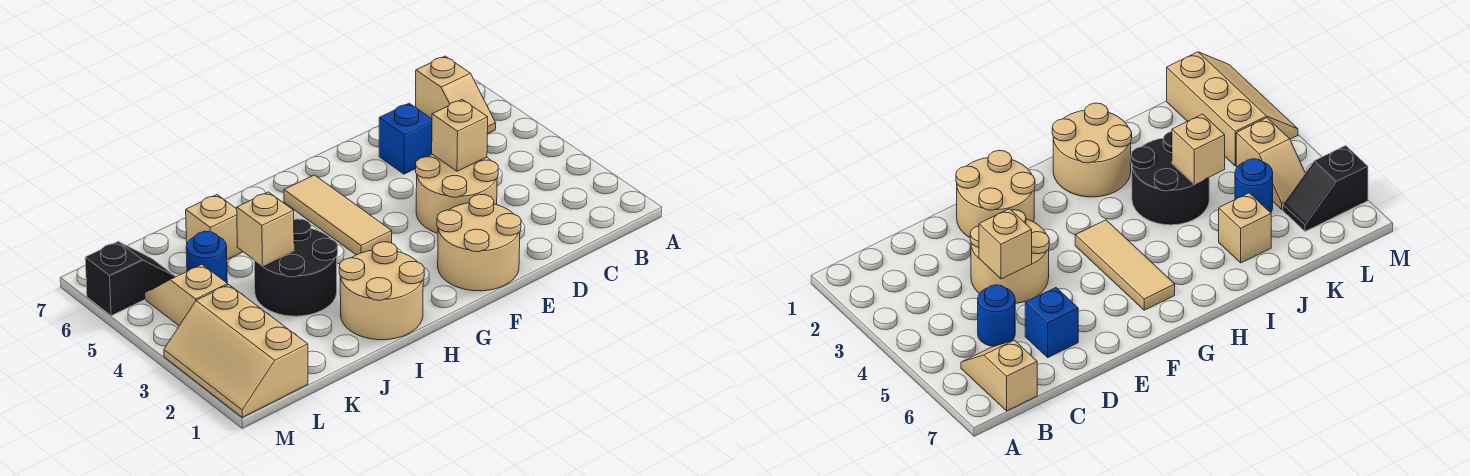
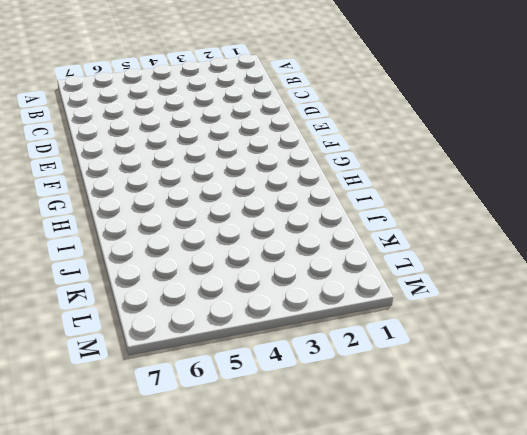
none -> tan slope B6:B7 level 1 top 7
none -> blue round brick C5 level 1
none -> tan round brick D3:E4 level 1

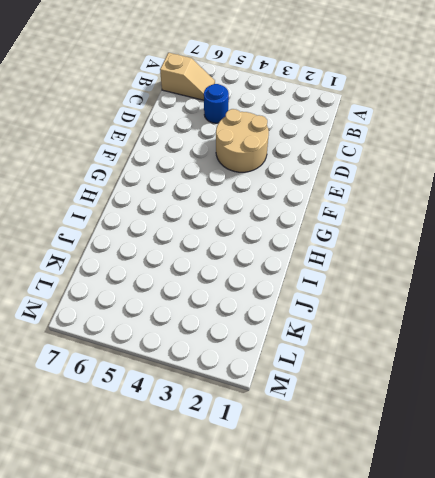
none -> blue brick D6 level 1
none -> tan round brick E1:F2 level 1
none -> tan tile G4:G6 level 1

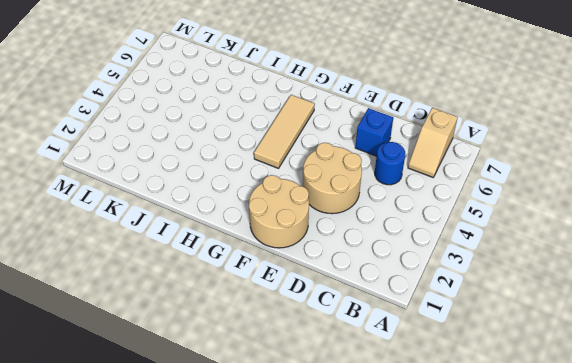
none -> tan round brick H1:I2 level 1
none -> black round brick I3:J4 level 1
none -> tan brick J6 level 1

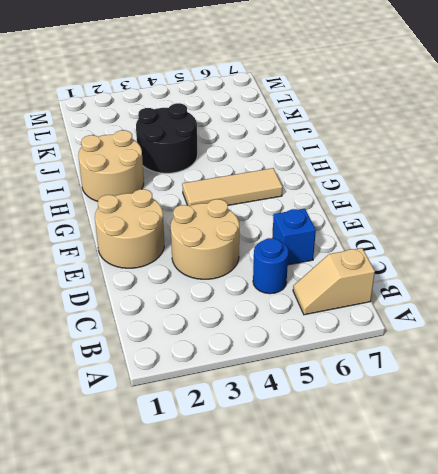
none -> tan brick J6 level 1
none -> blue round brick K5 level 1
none -> tan slope L1:M3 level 1 top L

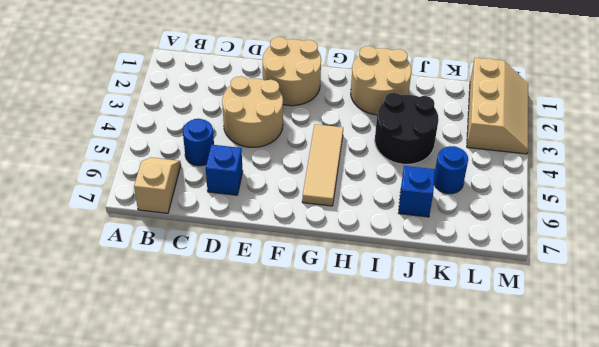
blue brick J6 level 1 -> tan brick J6 level 1
none -> tan slope L4:L5 level 1 top 4
none -> black slope L6:M6 level 1 top M
none -> tan brick D4 level 2

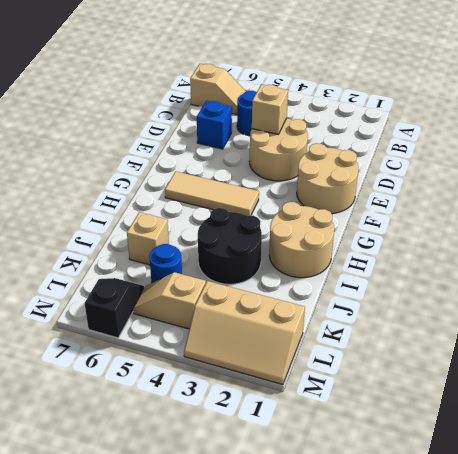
none -> tan brick J4 level 2

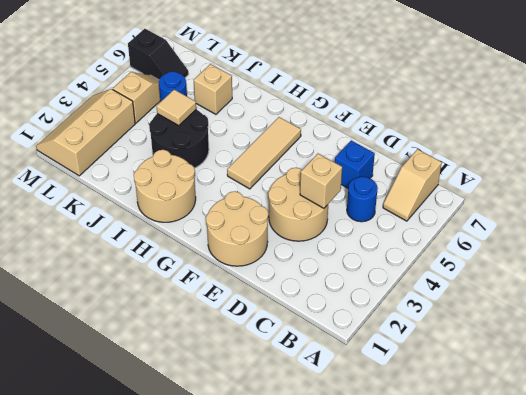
tan tile J4 level 2 -> tan brick J4 level 2

